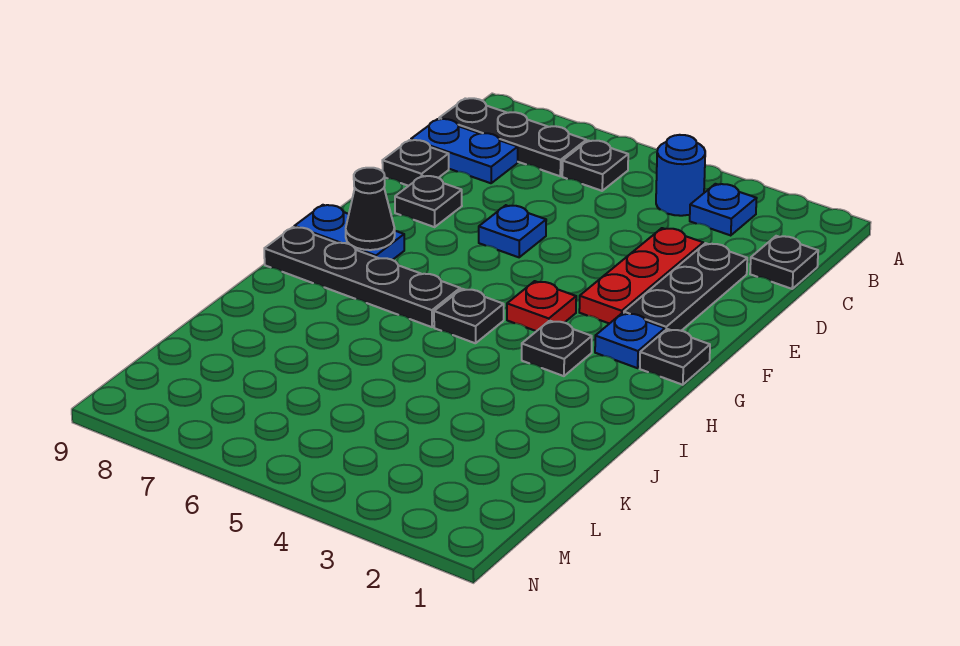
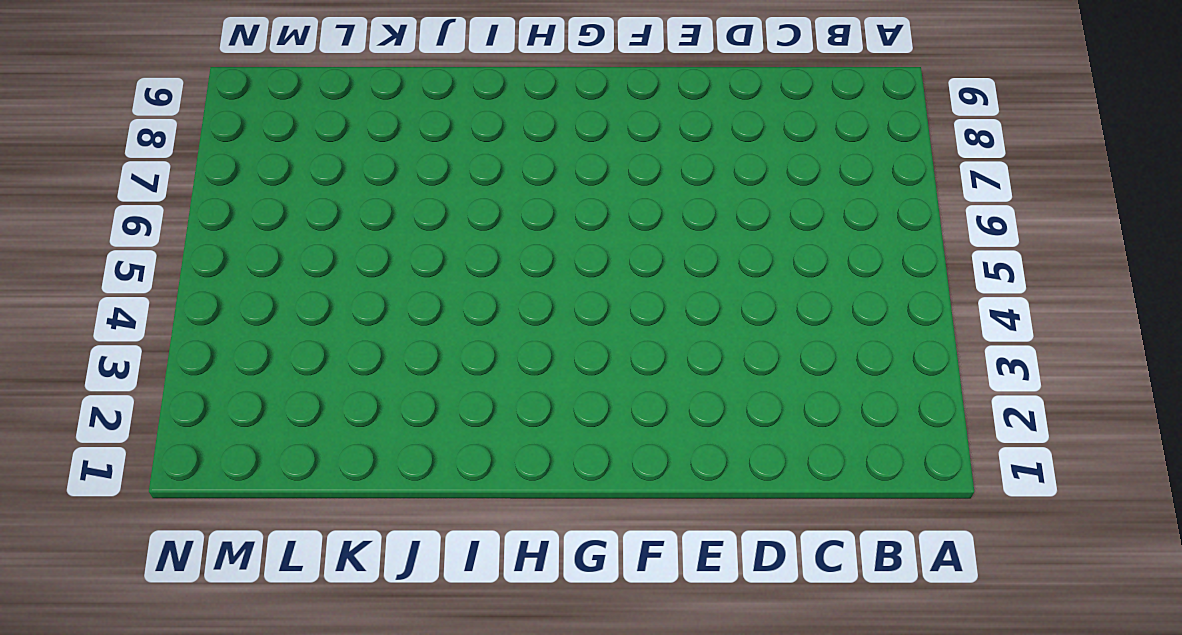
none -> blue plate B3 level 1
none -> blue round brick B4 level 1
none -> black plate B6 level 1

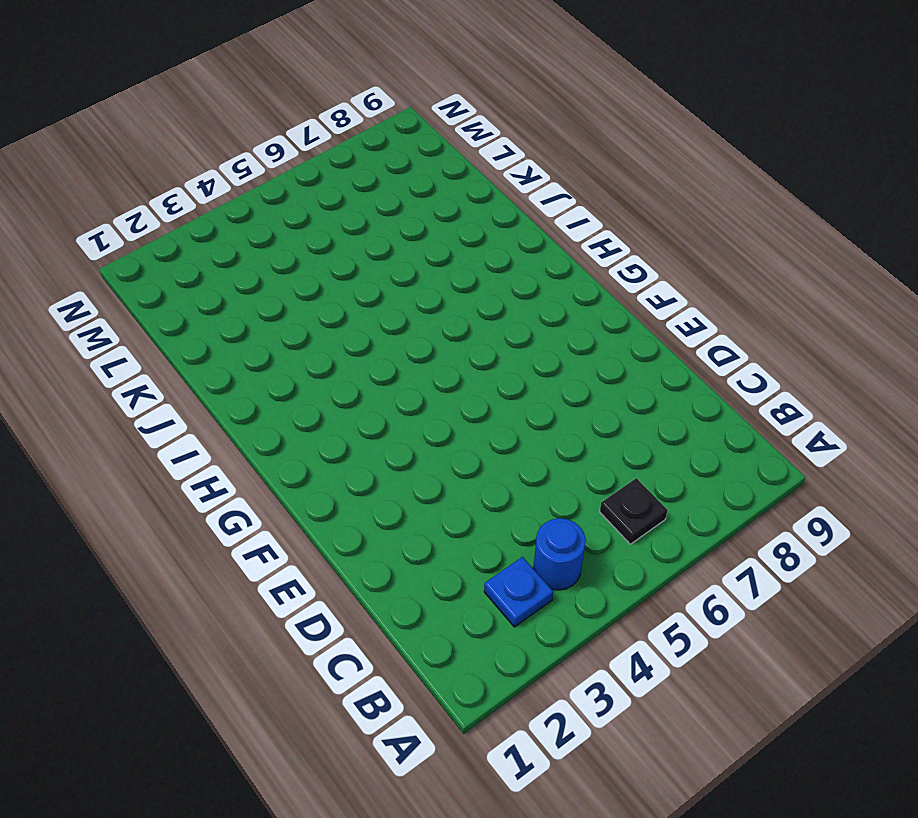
none -> black plate B7:B9 level 1
none -> black plate C1 level 1
none -> blue plate C8:C9 level 1

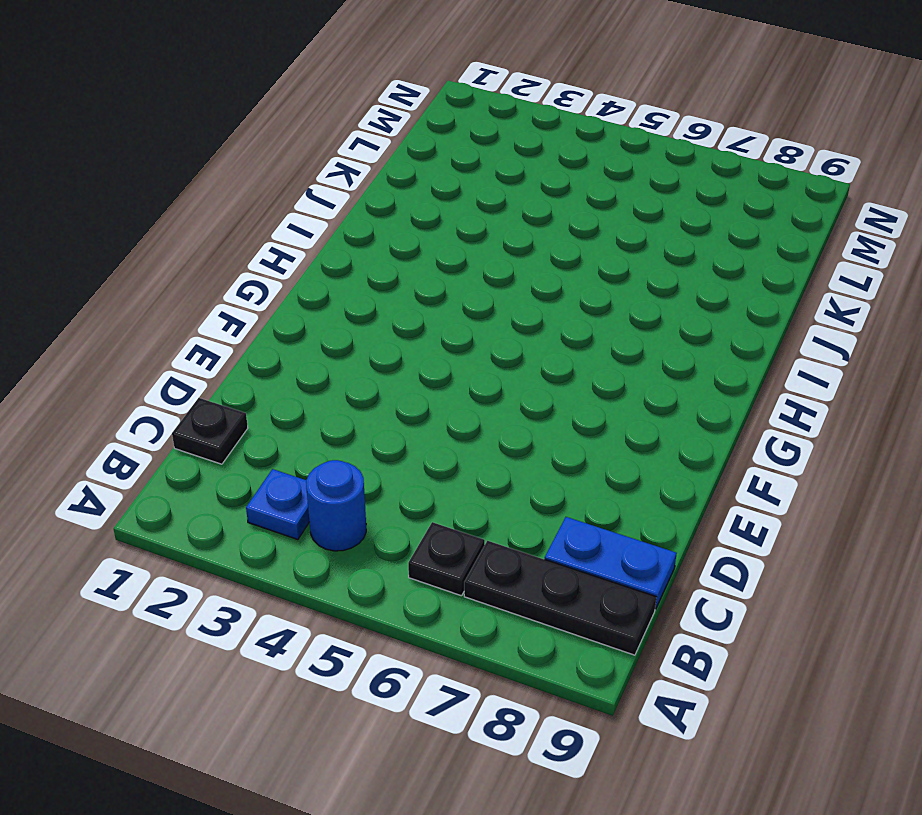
none -> black plate D2:F2 level 1
none -> red plate D3:F3 level 1
none -> black plate D9 level 1

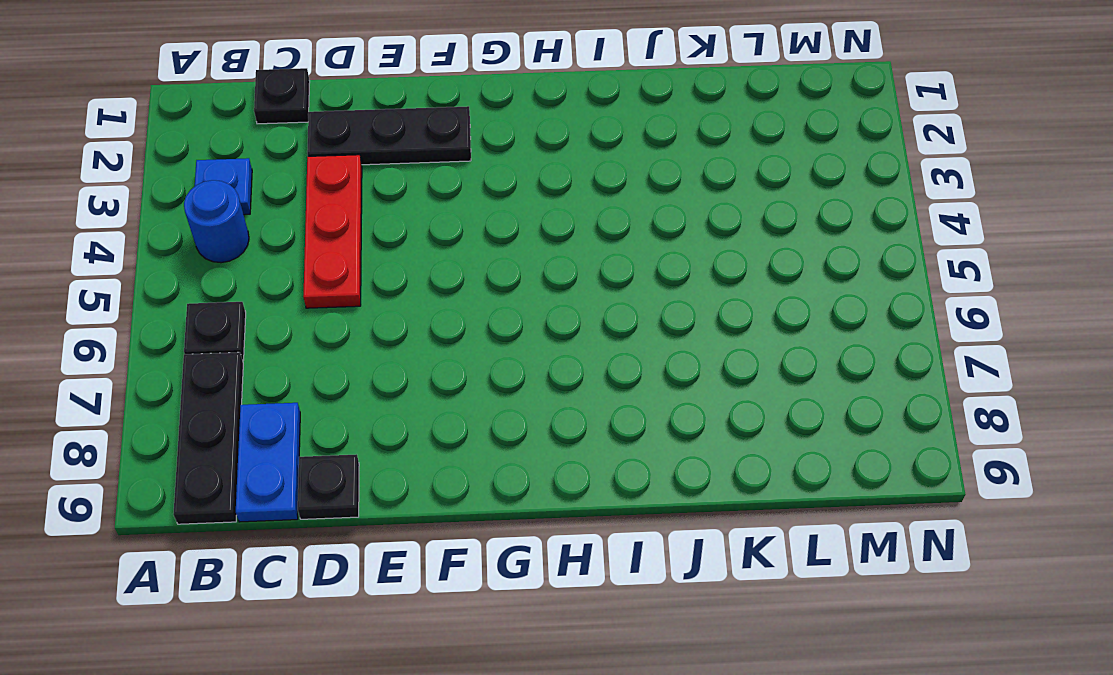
red plate D3:D5 level 1 -> red plate D3:F3 level 1
none -> blue plate E6 level 1
none -> black plate E8 level 1
none -> black plate G1 level 1

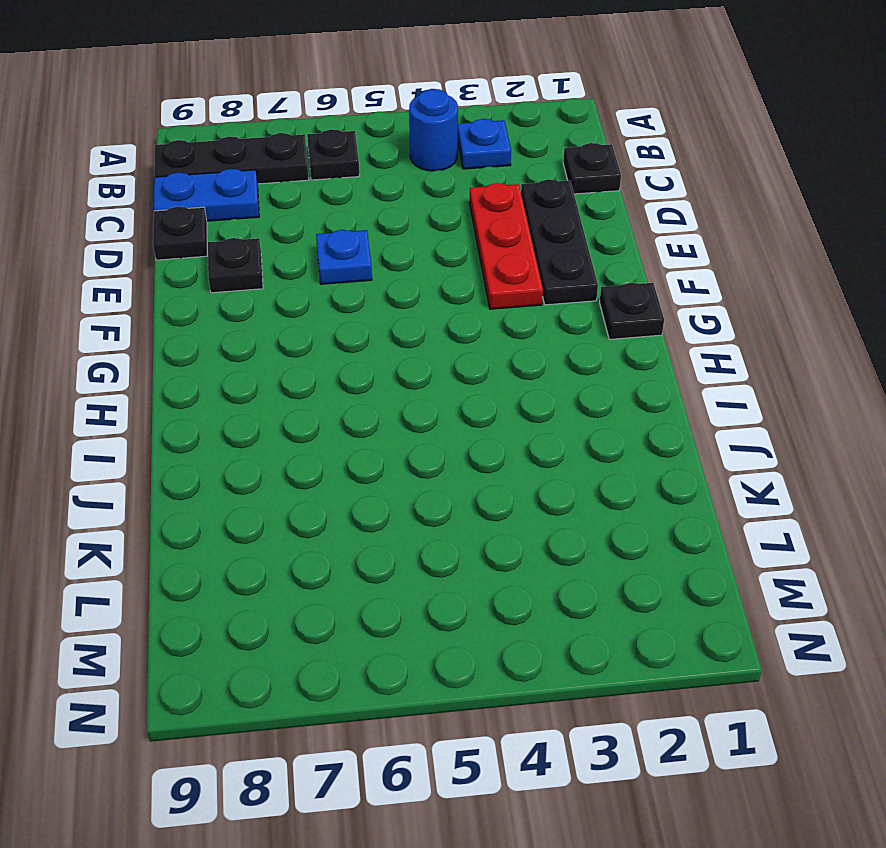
none -> blue plate G2 level 1
none -> red plate G4 level 1
none -> blue plate G8:G9 level 1

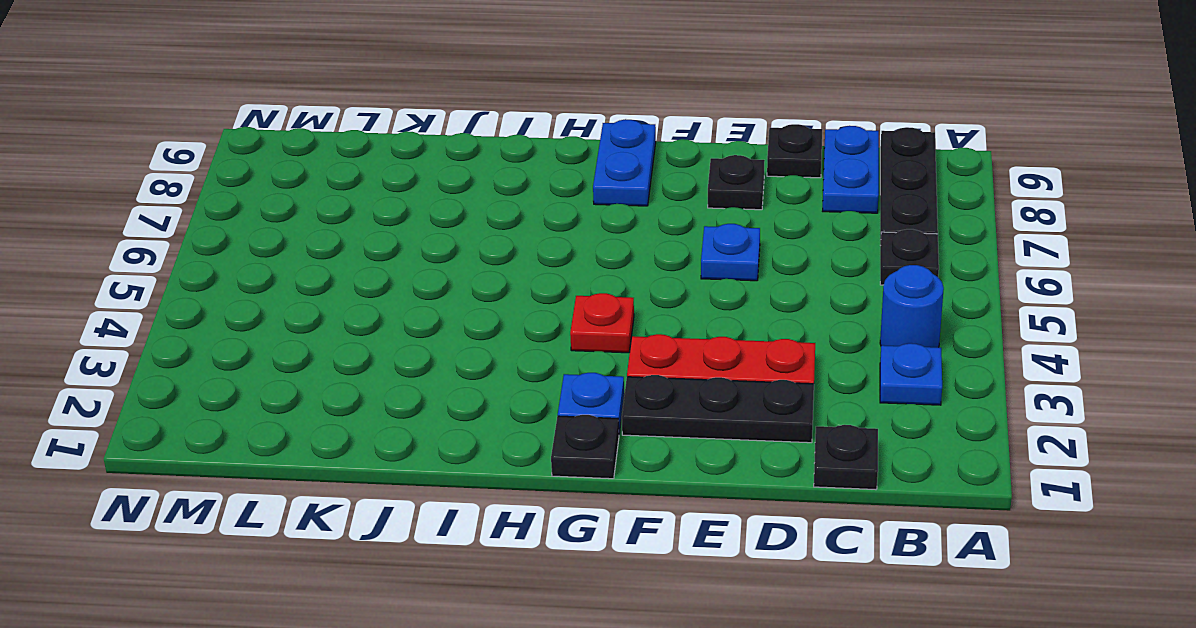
none -> black plate H3 level 1
none -> black plate H5 level 1
none -> black plate H6:H9 level 1

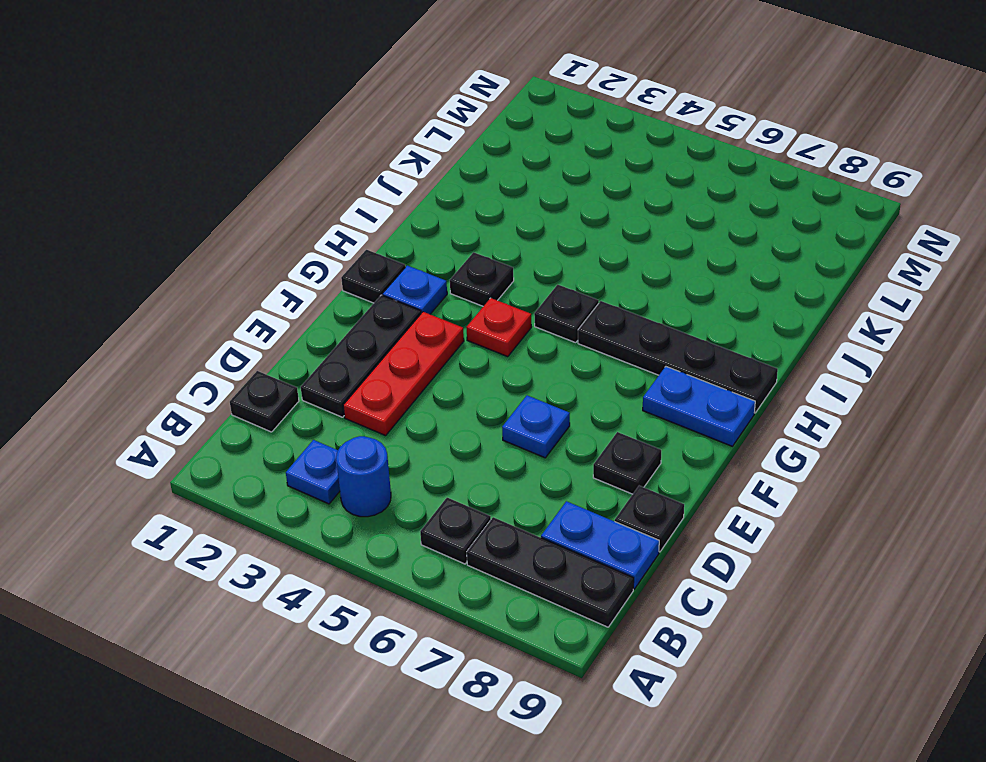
none -> black cone G8 level 2

